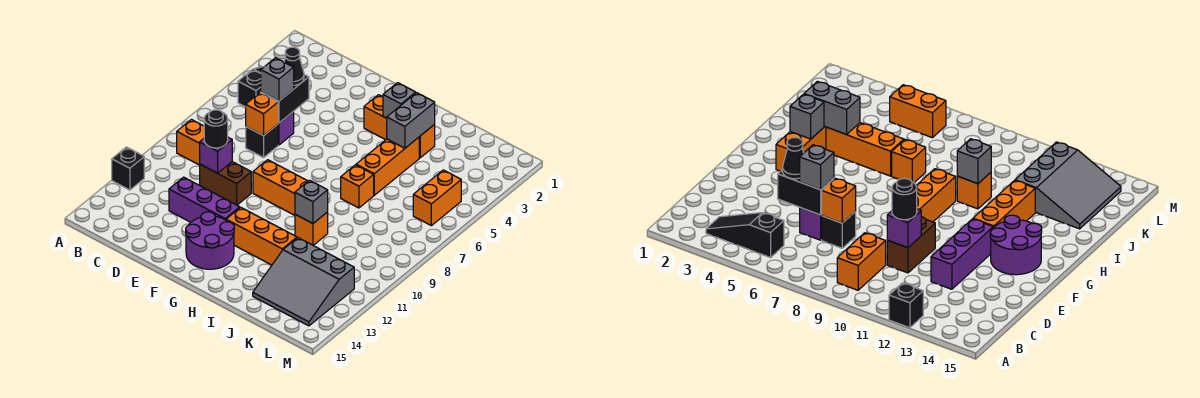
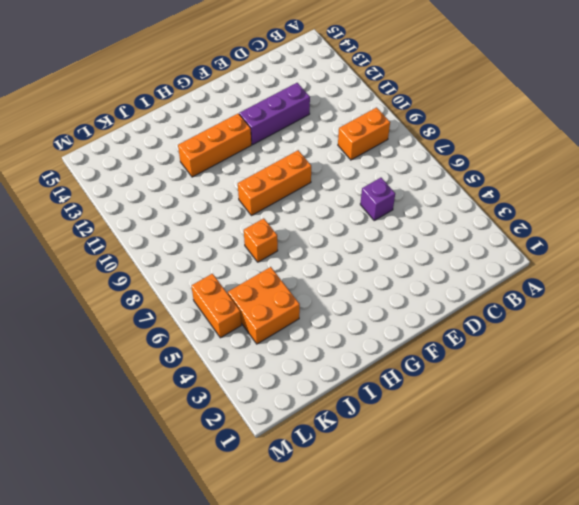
orange brick J4:K5 level 1 -> none
none -> black brick A12 level 1
none -> black slope B3:B5 level 1 top 5
none -> black brick D7 level 1

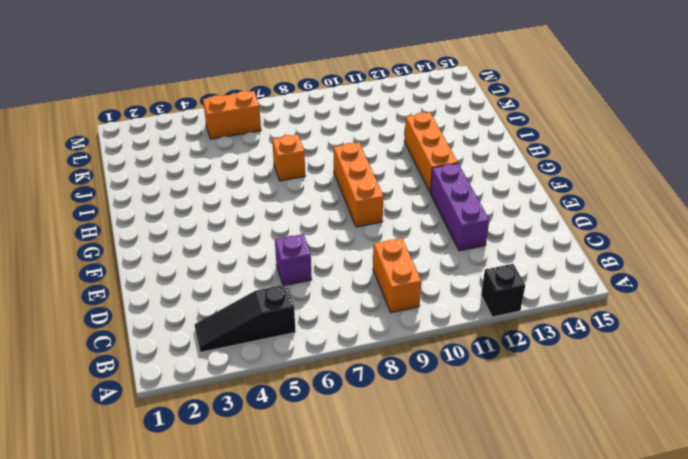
none -> black brick D7 level 1
none -> brown brick D10:E10 level 1
none -> purple round brick F13:G14 level 1

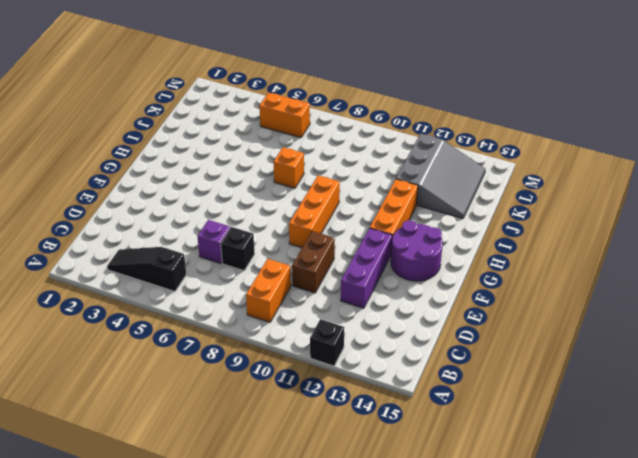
none -> orange brick G3:I3 level 1
none -> orange brick I4:I6 level 1
none -> orange brick I10 level 1

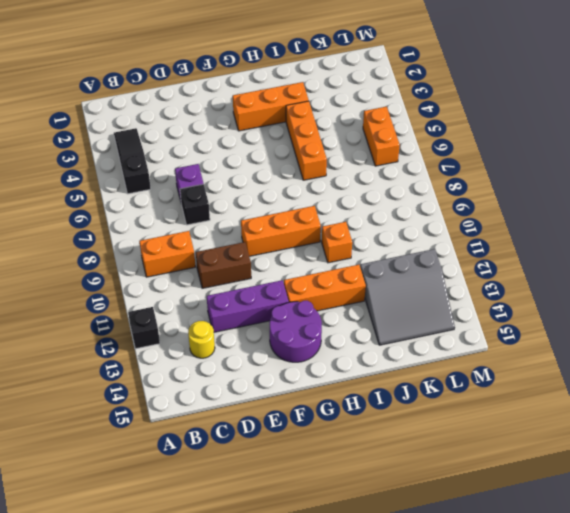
yellow round brick C13 level 1 -> none
none -> orange brick I7 level 1
none -> black brick D5:D6 level 2
none -> orange brick D7 level 2

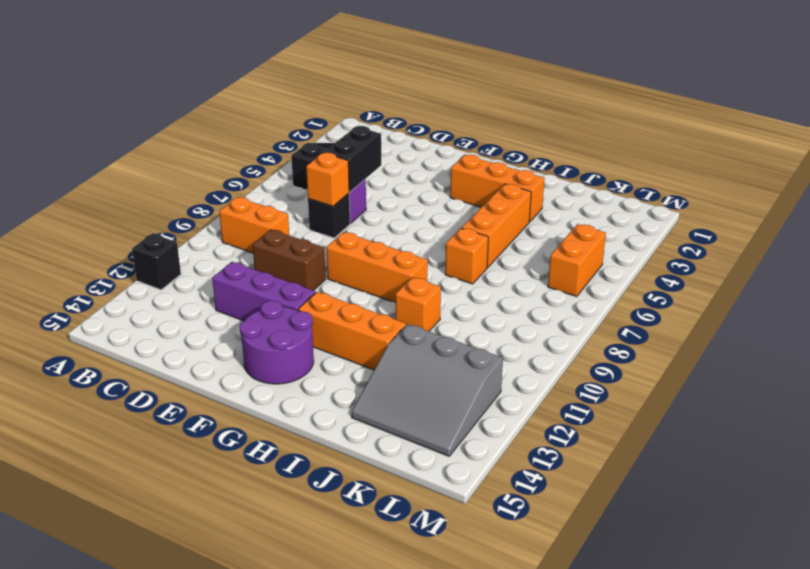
none -> purple brick D10 level 2
none -> grey brick H3 level 2
none -> grey brick I3:I4 level 2

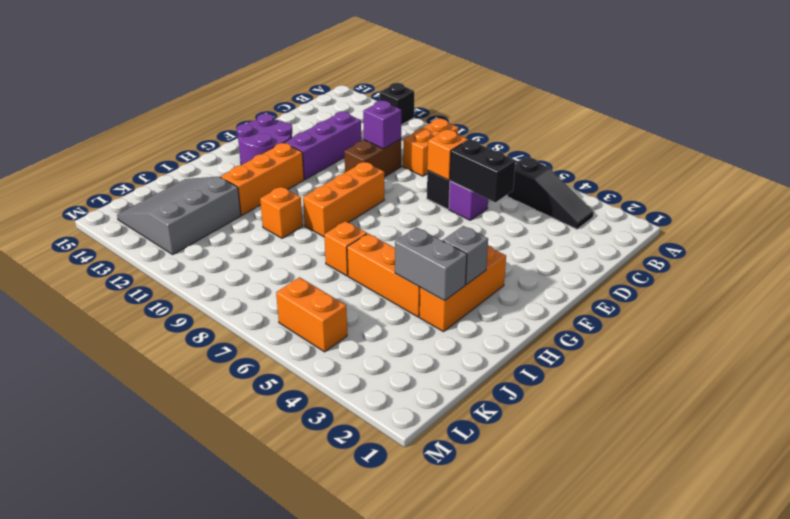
none -> grey brick I10 level 2
none -> black cone D5 level 3
none -> grey brick D6 level 3

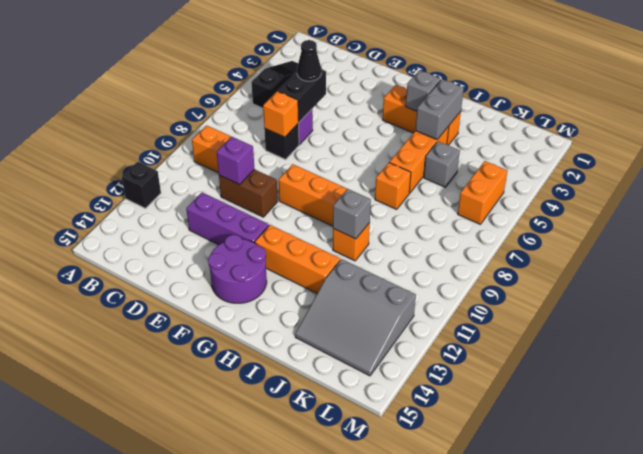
grey brick J5 level 1 -> grey brick D6 level 3
none -> black round brick D10 level 3

